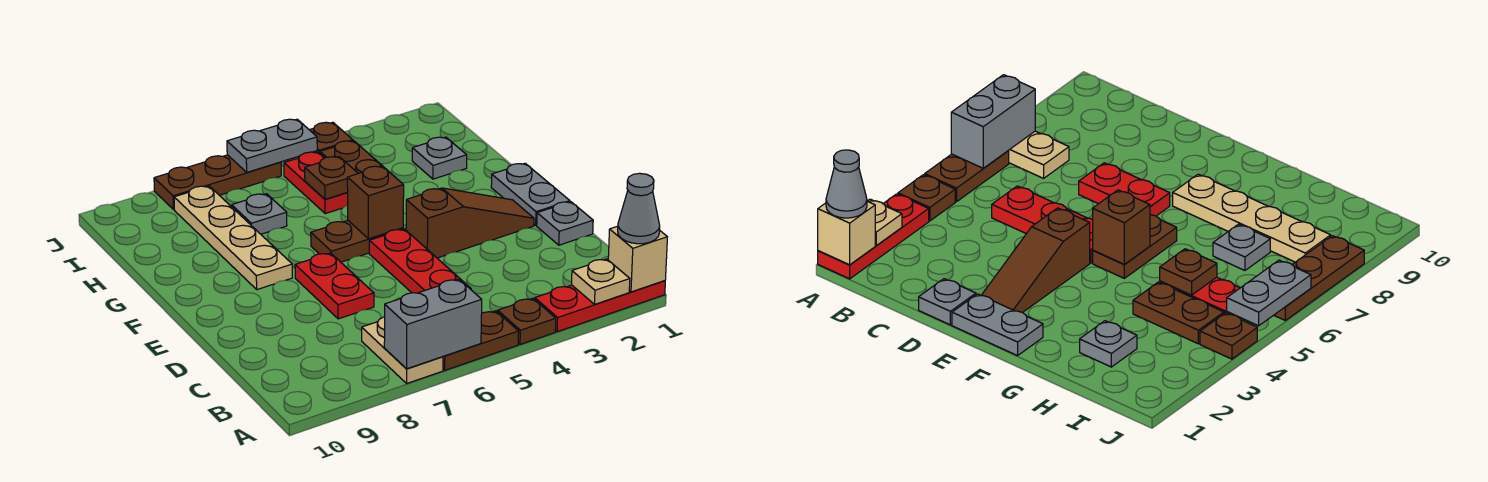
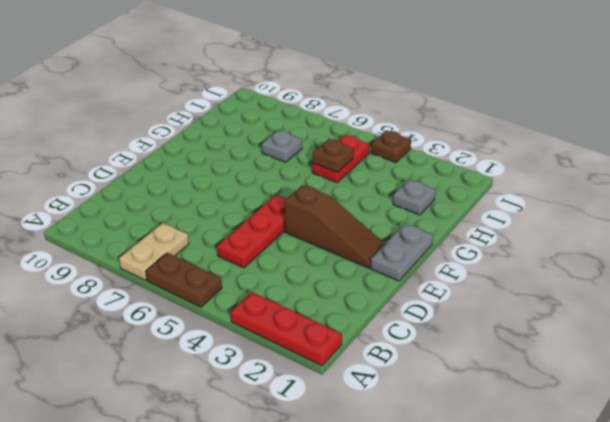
none -> brown plate A4 level 1
none -> grey plate D1 level 1
none -> red plate D7:E7 level 1

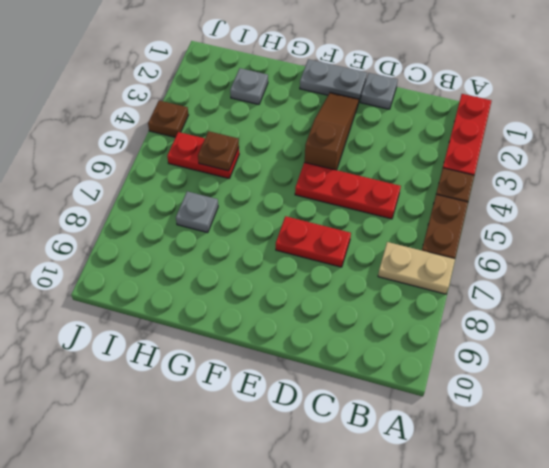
none -> brown plate F5:F6 level 1
none -> tan plate F8:I8 level 1
none -> brown plate H4:I4 level 1

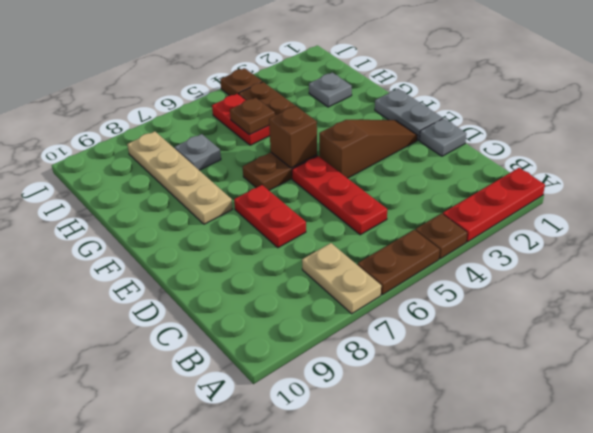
none -> brown plate J6:J8 level 1
none -> tan brick A1 level 2
none -> tan plate A2 level 2

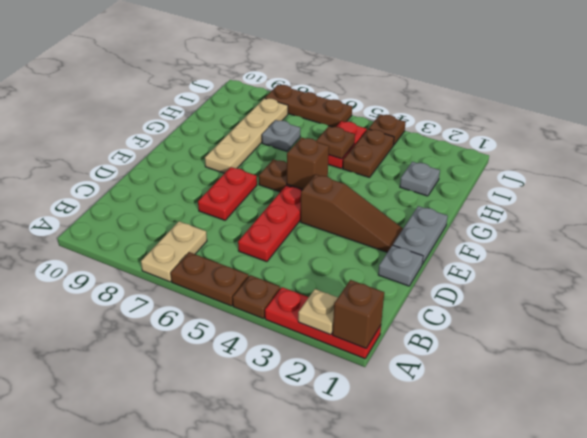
brown brick A1 level 2 -> tan brick A1 level 2
none -> grey brick A6:A7 level 2
none -> grey plate J5:J6 level 2
none -> grey cone A1 level 3

